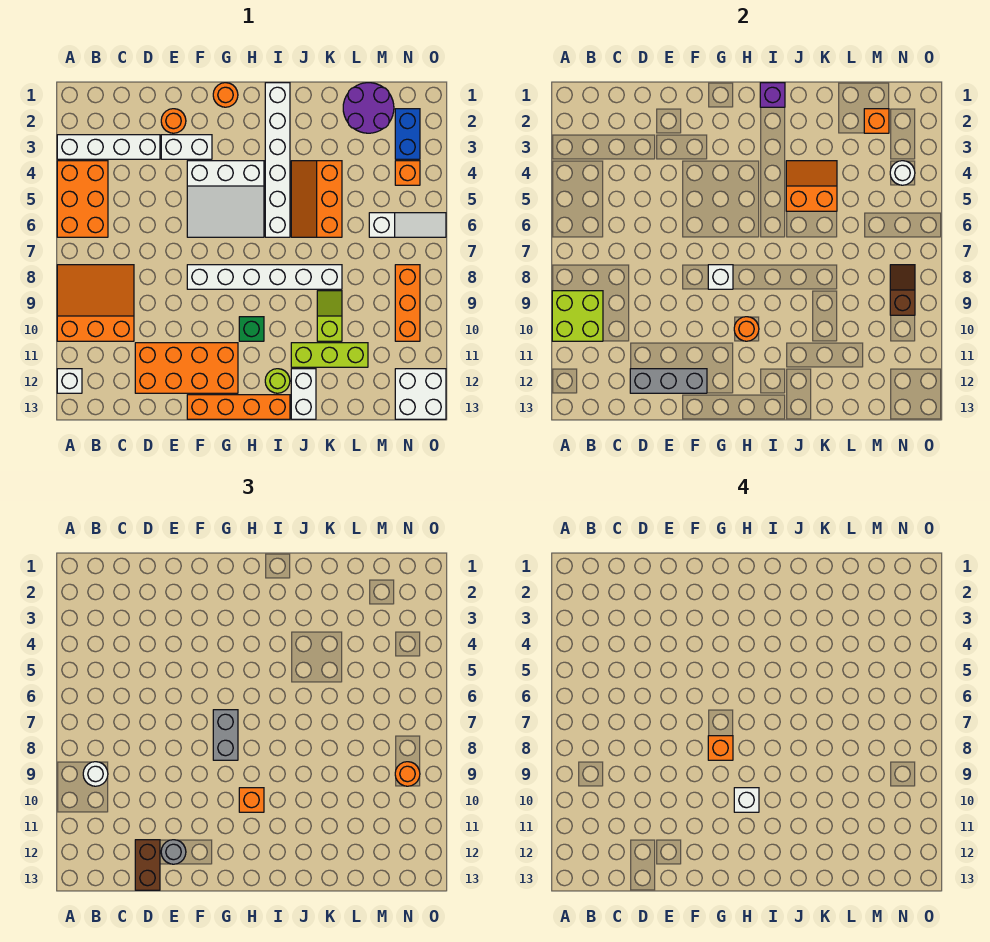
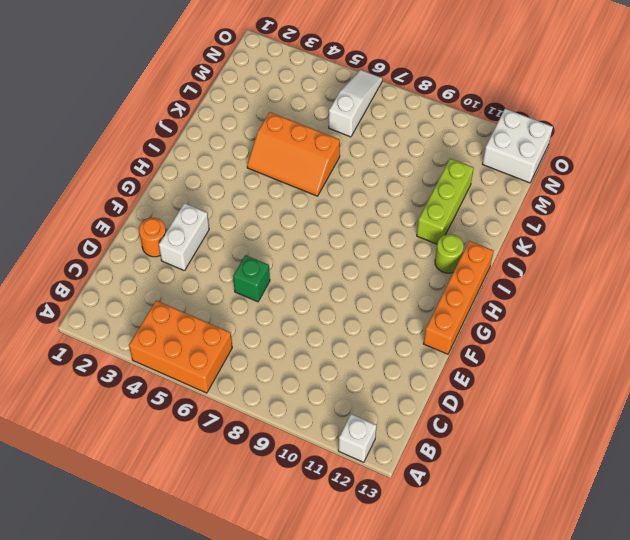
green brick E6 level 1 -> green brick H10 level 1
none -> white brick A3:D3 level 1
none -> orange slope A8:C10 level 1 top 10
none -> orange brick D11:G12 level 1
none -> white slope F4:H6 level 1 top 4

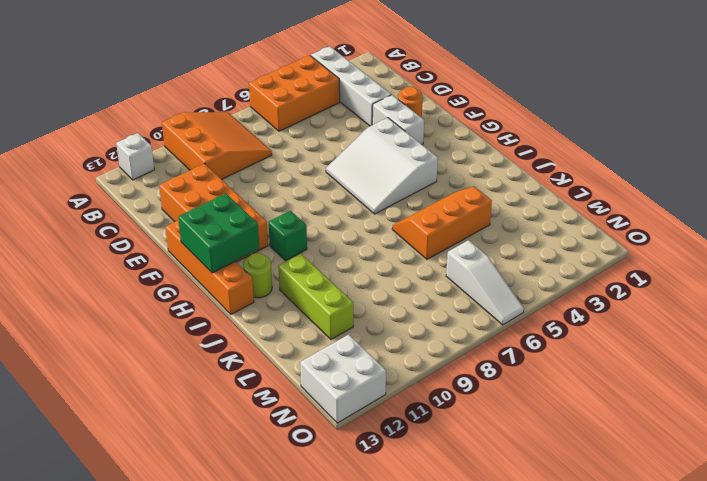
green brick G12:H13 level 2 -> none
none -> white brick F8:K8 level 1
none -> orange round brick G1 level 1
none -> white brick I1:I6 level 1
none -> white brick J12:J13 level 1

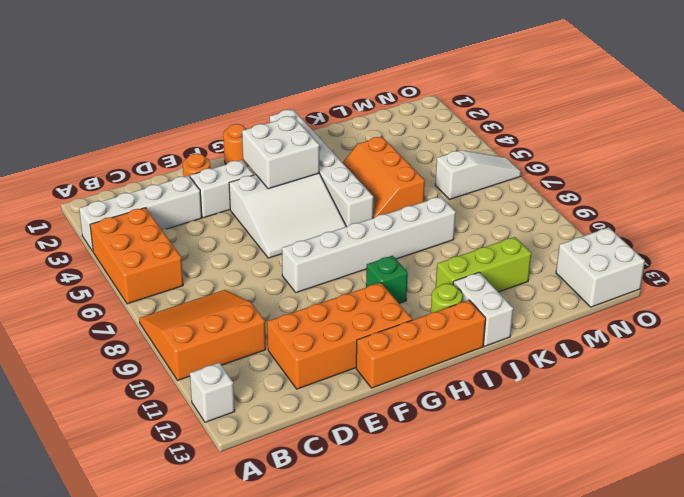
white brick G3:H4 level 2 -> none
none -> lime slope K9:K10 level 1 top 10
none -> purple round brick L1:M2 level 1
none -> blue brick N2:N3 level 1
none -> orange brick N4 level 1

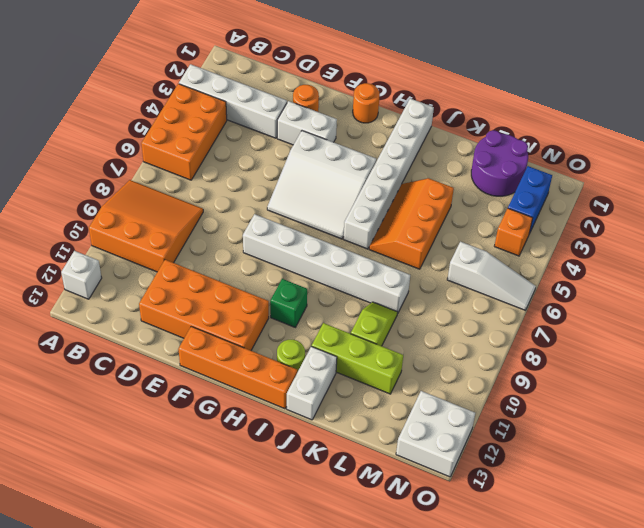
none -> orange brick N8:N10 level 1
none -> lime brick A9:B10 level 2
none -> grey brick D12:F12 level 2
none -> white brick G8 level 2

